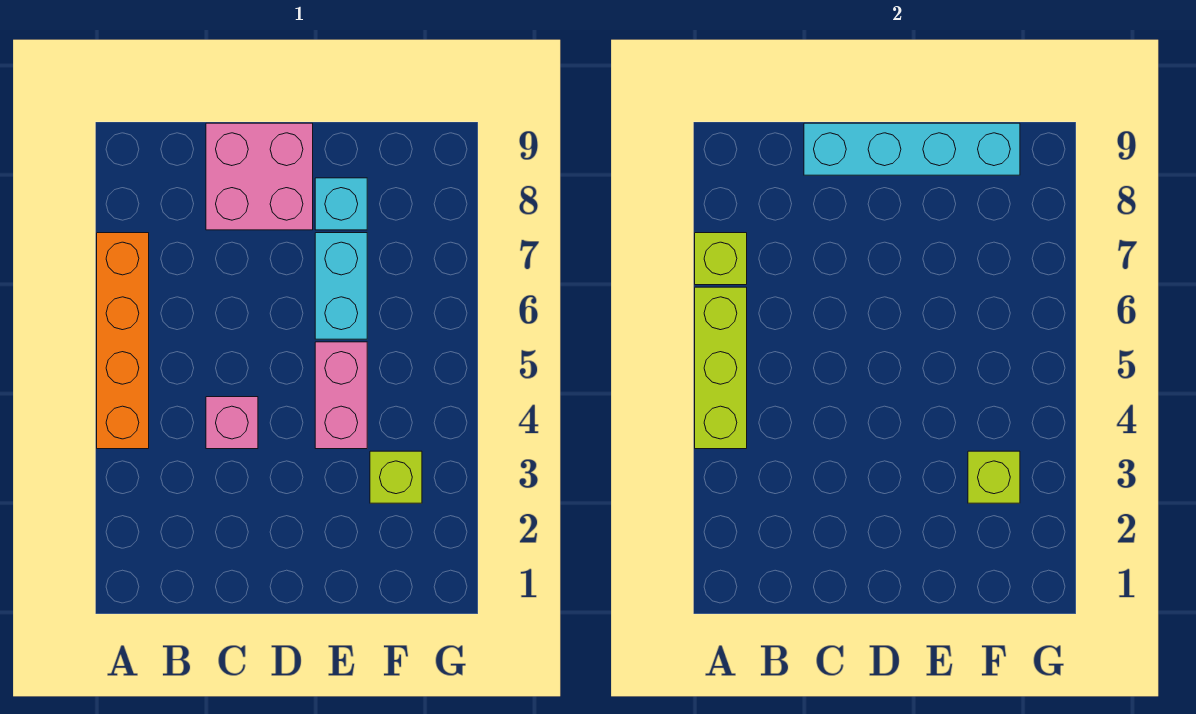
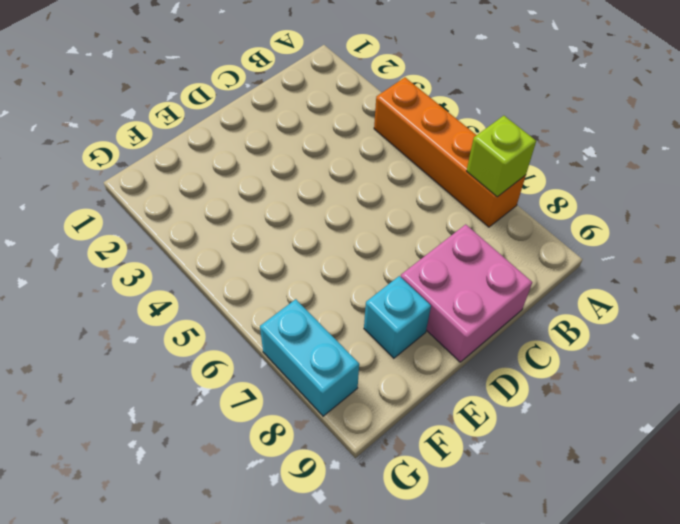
cyan brick G7:G8 level 1 -> cyan brick E6:E7 level 1
none -> pink brick C4 level 1
none -> pink brick E4:E5 level 1

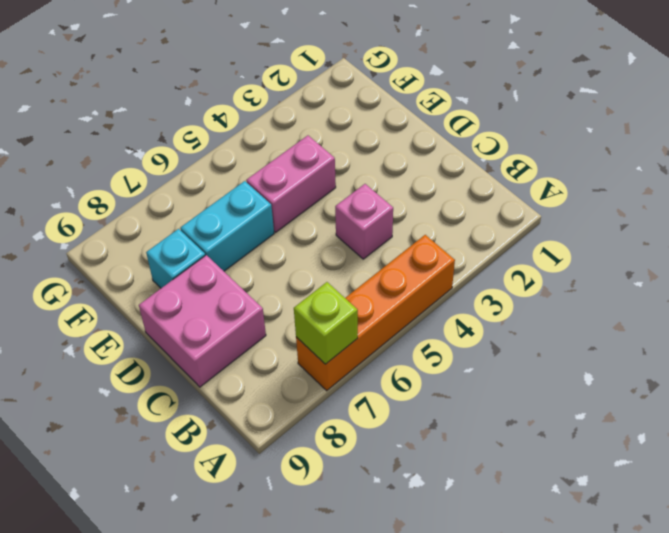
none -> lime brick F3 level 1
none -> lime brick A4:A6 level 2

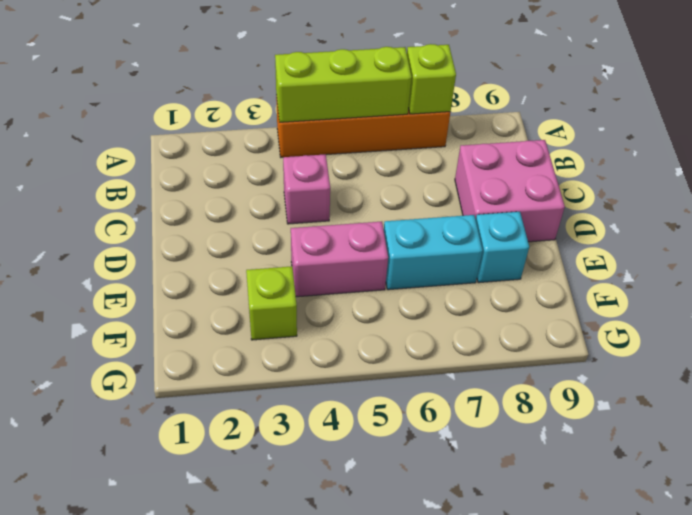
none -> cyan brick C9:F9 level 2
none -> lime brick F3 level 2

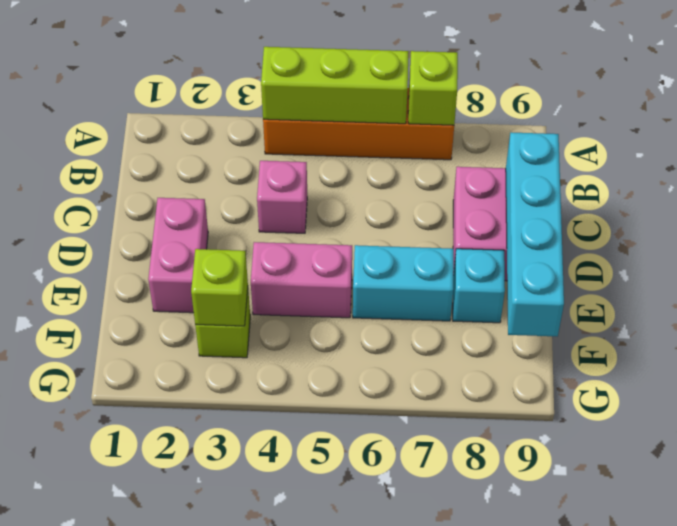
pink brick D2:E2 level 1 -> none

